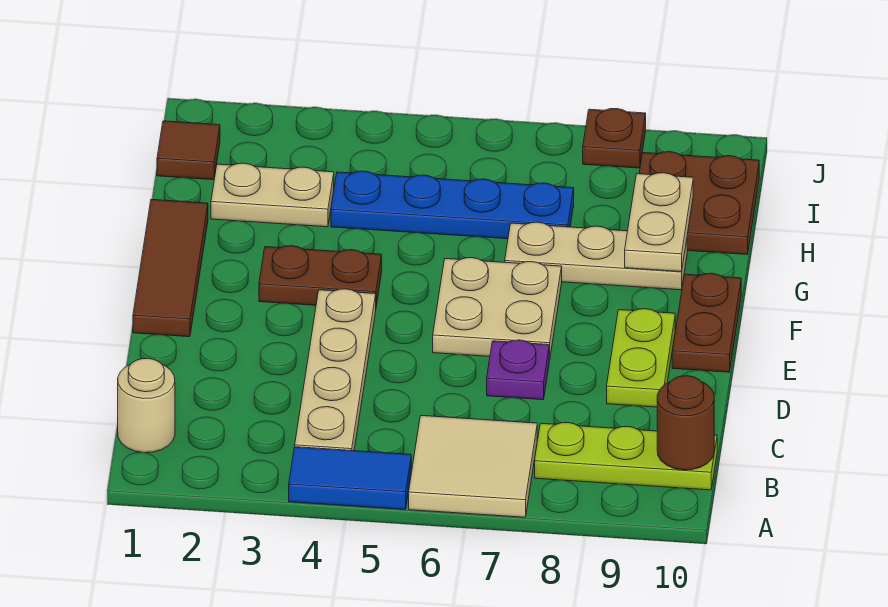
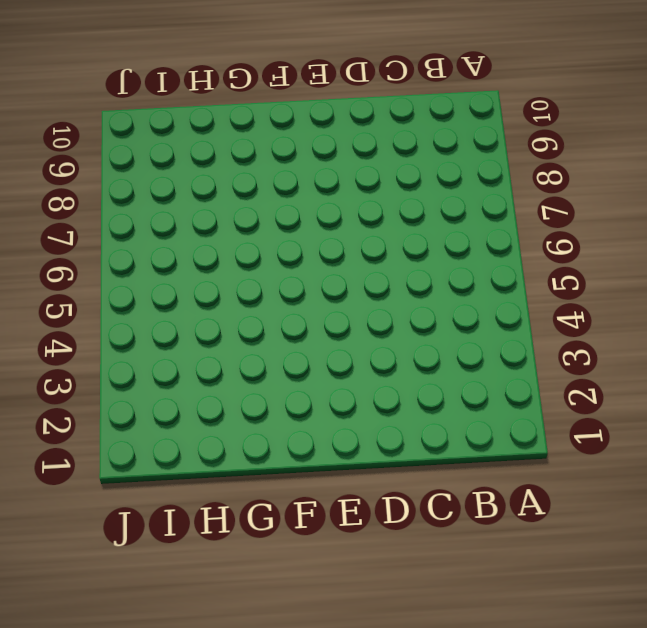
none -> blue tile A4:A5 level 1
none -> tan tile A6:B7 level 1
none -> tan round brick B1 level 1

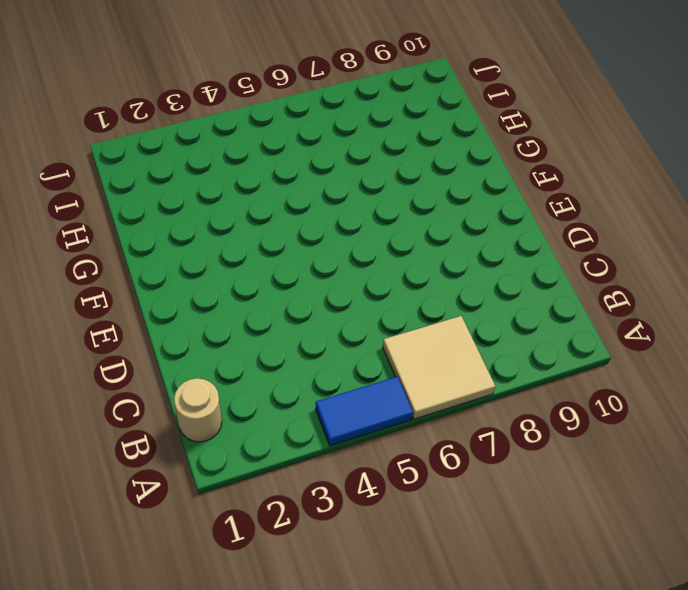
none -> tan plate B4:E4 level 1
none -> lime plate B8:B10 level 1
none -> purple plate D7 level 1

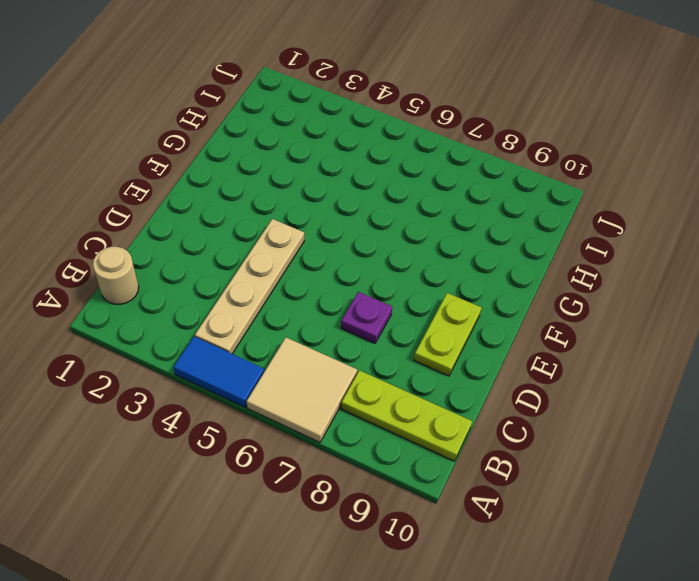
none -> brown tile E1:G1 level 1
none -> tan plate E6:F7 level 1
none -> brown plate E10:F10 level 1

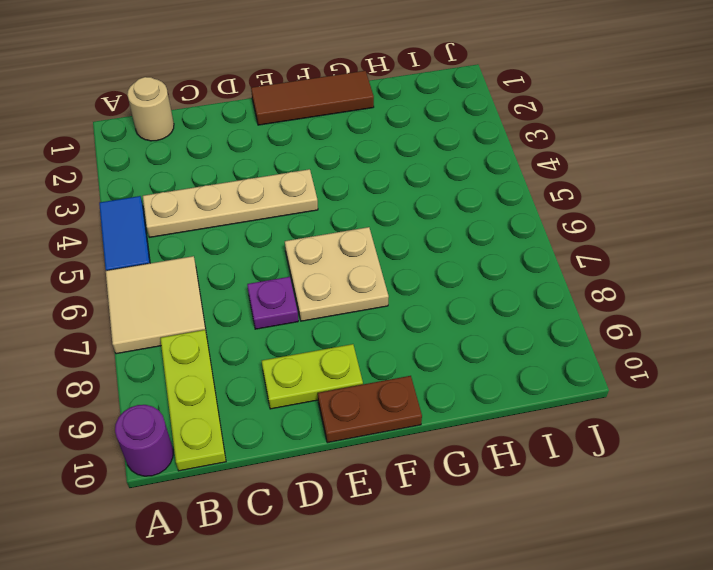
purple round brick A10 level 1 -> none
none -> brown plate F3:F4 level 1
none -> tan plate G7:G9 level 1
none -> tan plate H2:H3 level 1

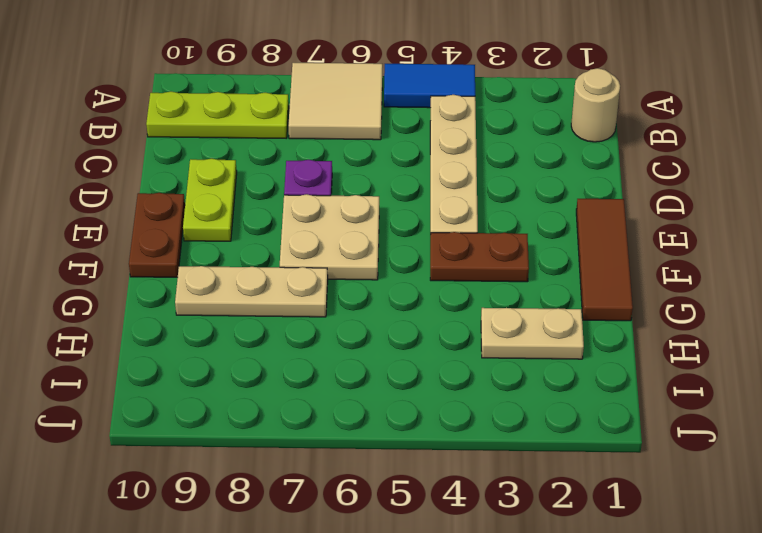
none -> blue plate H4:H7 level 1
none -> brown plate H9:I10 level 1
none -> brown tile I1 level 1

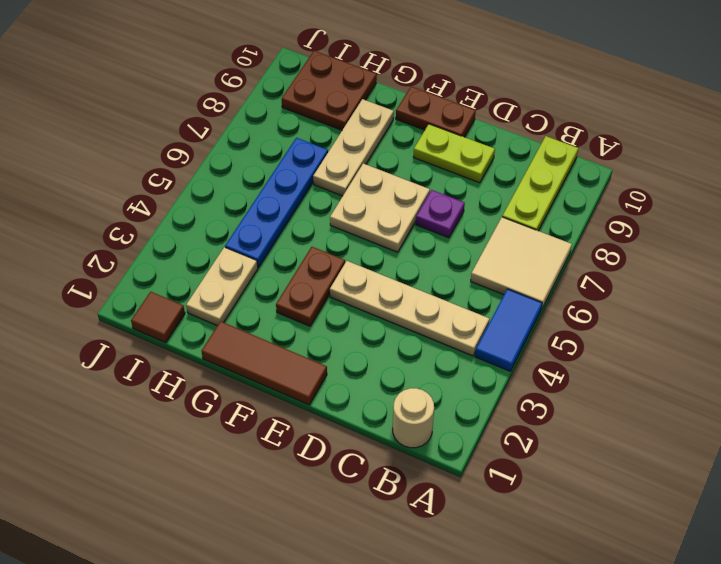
none -> brown plate J8 level 1
none -> brown round brick B10 level 2
none -> tan plate G9:H9 level 2

